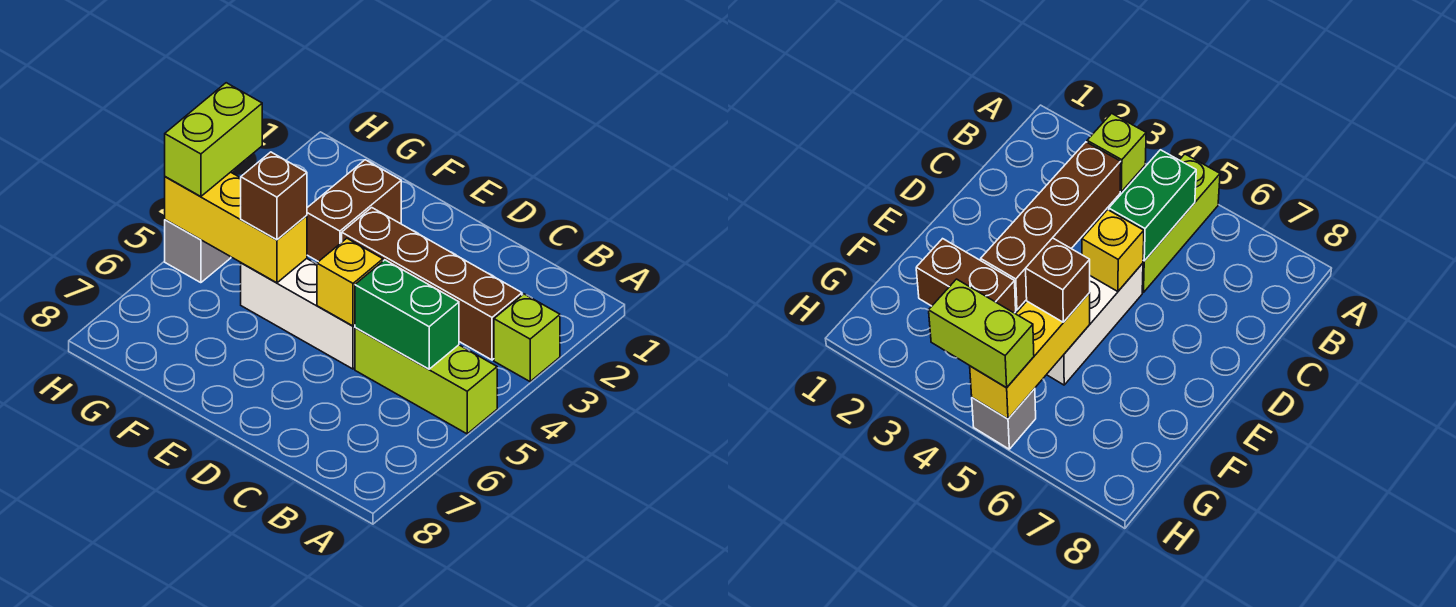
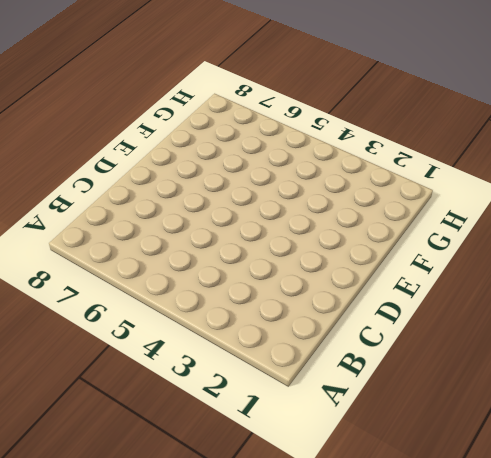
none -> lime brick A3 level 1
none -> lime brick A5:C5 level 1

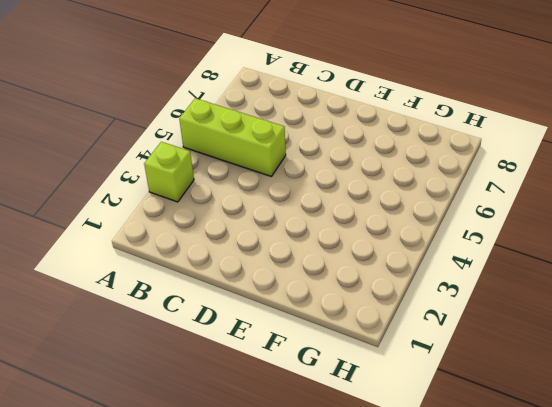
none -> brown brick B3:E3 level 1
none -> white brick D5:F5 level 1

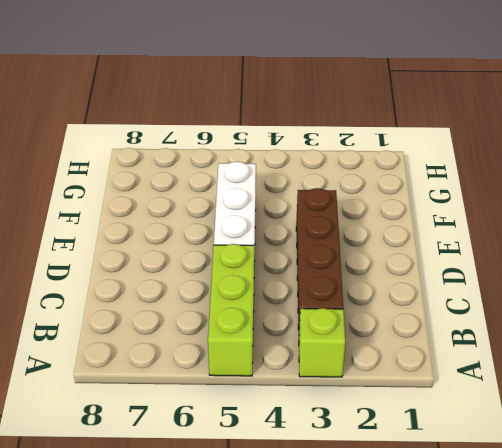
none -> brown brick F2:F3 level 1
none -> grey brick H5 level 1

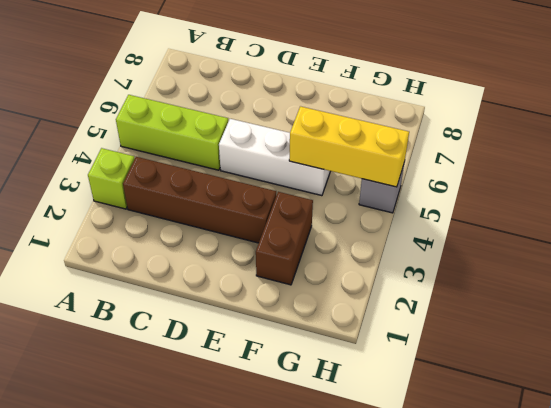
none -> green brick B5:C5 level 2
none -> yellow brick D5 level 2

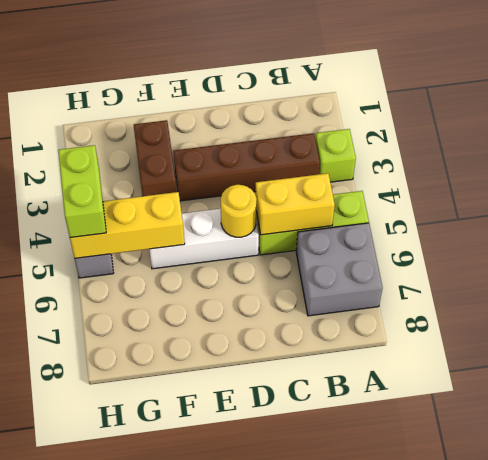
grey brick A6:B7 level 1 -> none
yellow brick B5:C5 level 2 -> green brick B5:C5 level 2
yellow round brick D5 level 2 -> yellow brick D5 level 2
none -> brown brick F5 level 3

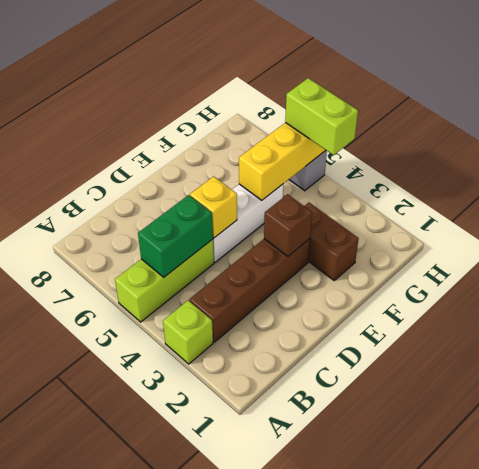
brown brick E3 level 2 -> brown brick F5 level 3

